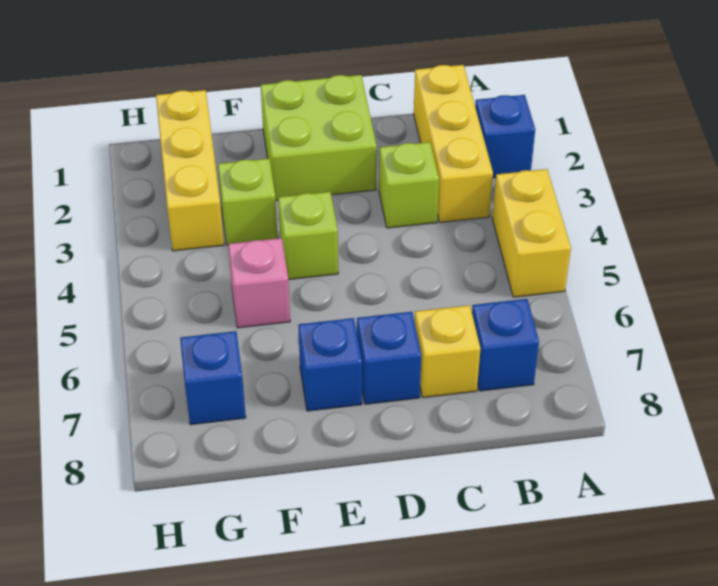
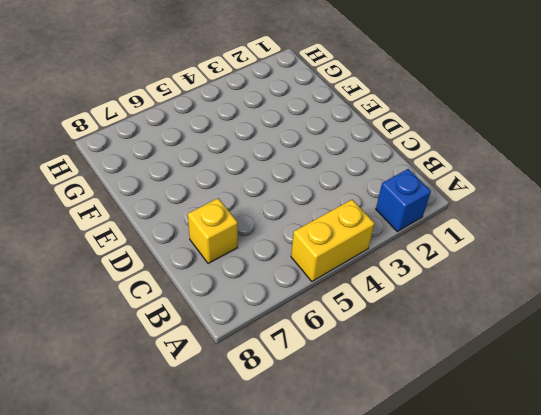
none -> yellow brick B1:B3 level 1
none -> blue brick B7 level 1
none -> lime brick C3 level 1

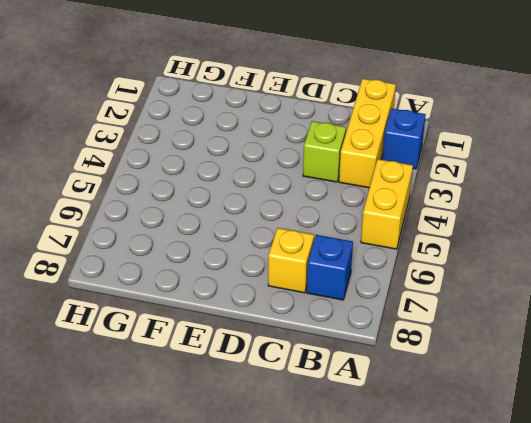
none -> lime brick D1:E2 level 1
none -> blue brick D7 level 1
none -> lime brick E4 level 1

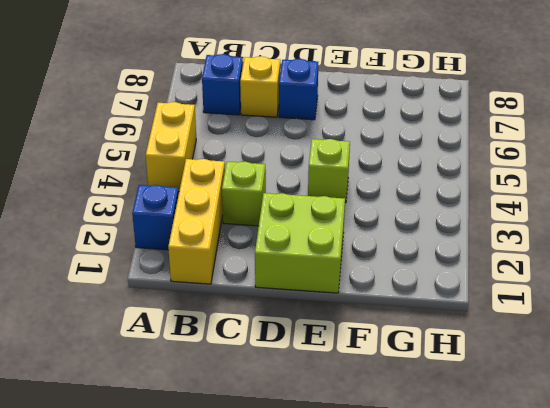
none -> blue brick E7 level 1
none -> lime brick F3 level 1
none -> pink brick F5 level 1

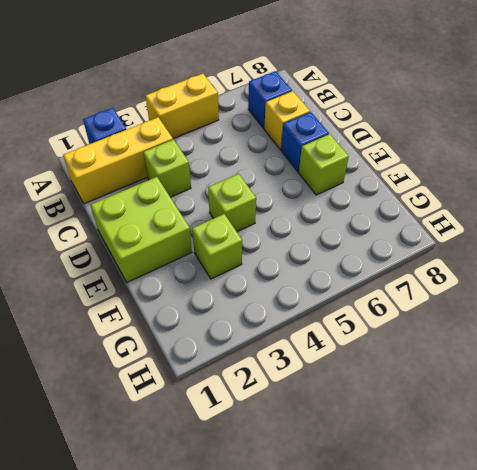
lime brick E7 level 1 -> blue brick E7 level 1
none -> pink brick F5 level 1
none -> yellow brick G1:G3 level 1
none -> blue brick G7 level 1

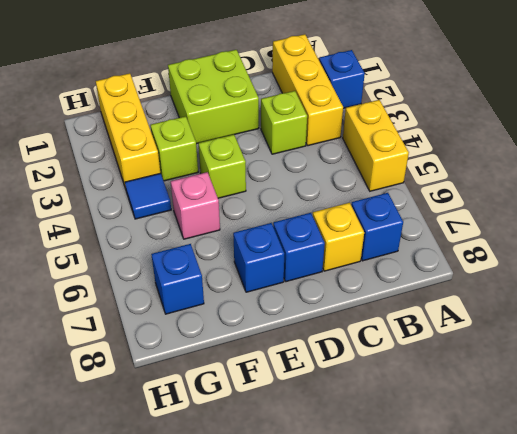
blue tile G4 level 1 -> none

